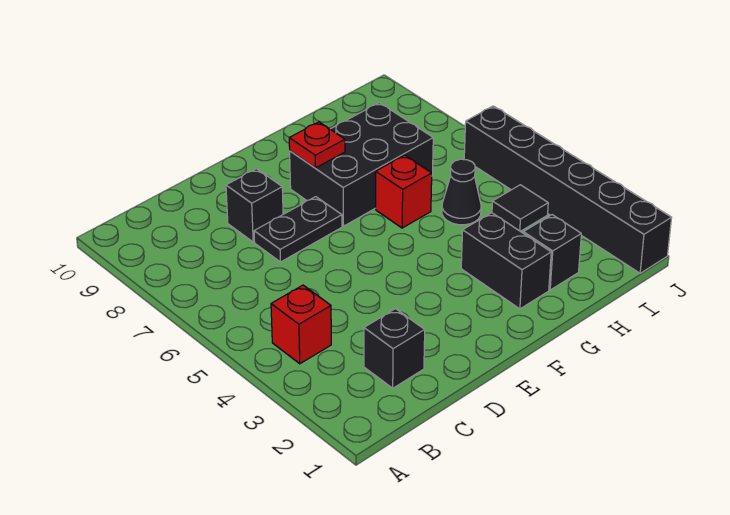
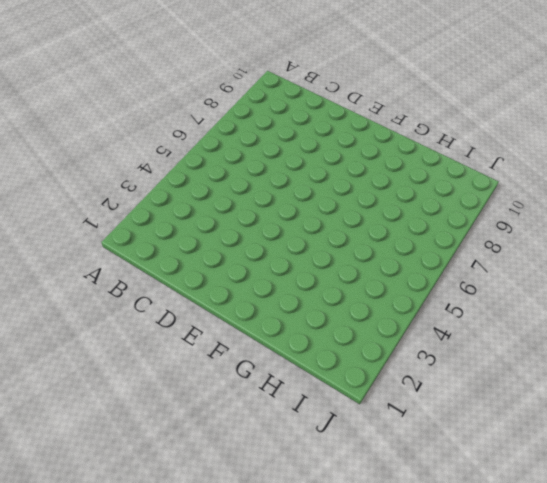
none -> red brick B4 level 1
none -> black brick C2 level 1
none -> black plate D7:E7 level 1

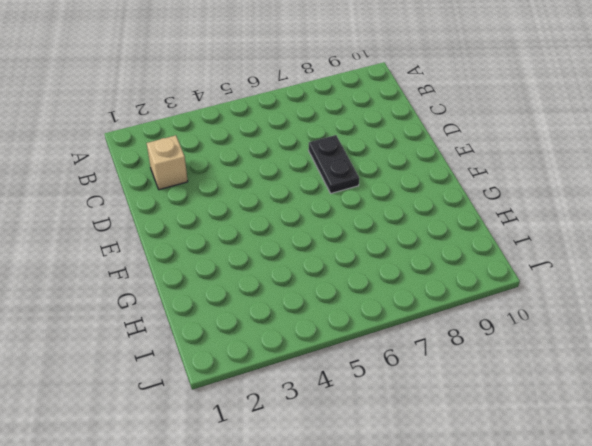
tan brick C2 level 1 -> black brick C2 level 1
none -> red brick B4 level 1
none -> black brick D8 level 1
none -> black brick F7:H8 level 1

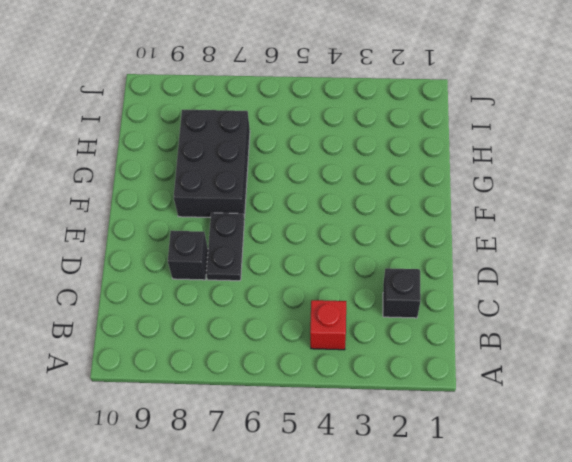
none -> black brick G2:G3 level 1
none -> red brick G6 level 1
none -> black brick H2 level 1

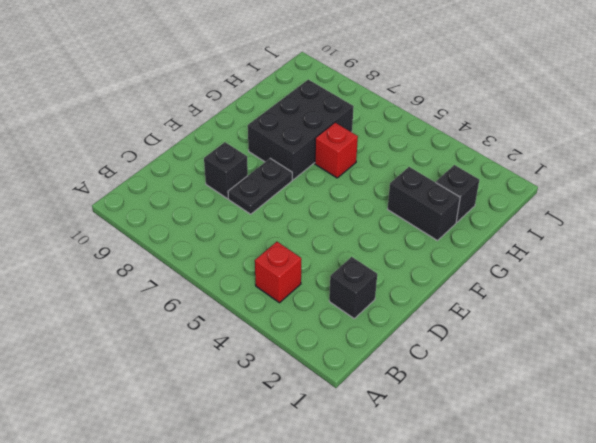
none -> black cone H5 level 1
none -> black tile I4 level 1
none -> black brick J1:J6 level 1

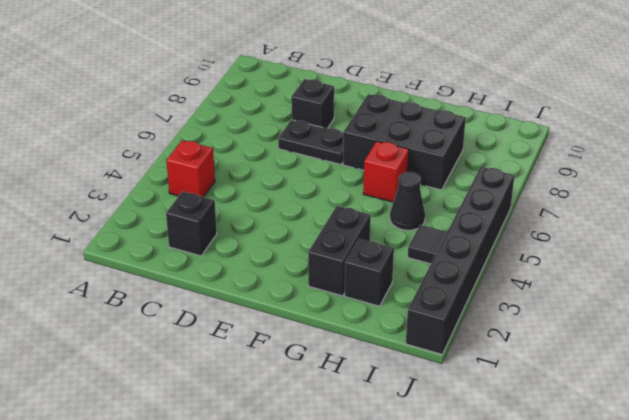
none -> red plate F8 level 2

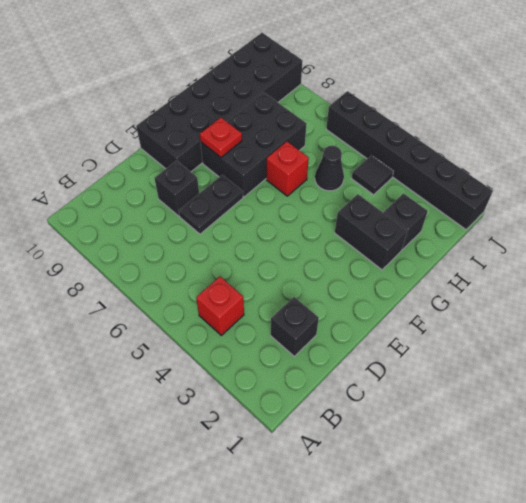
black brick E9:J10 level 1 -> none

